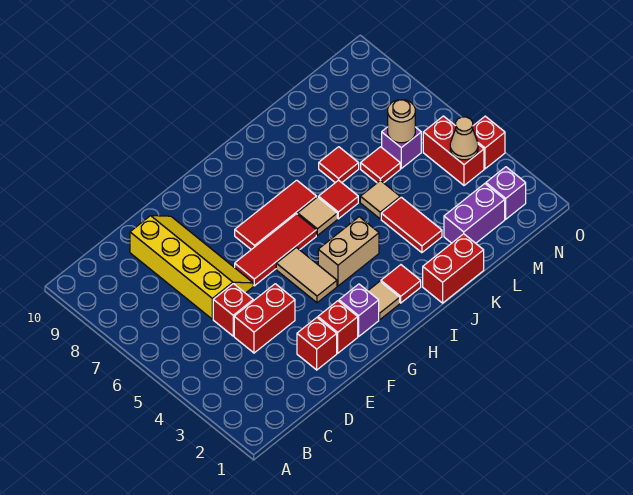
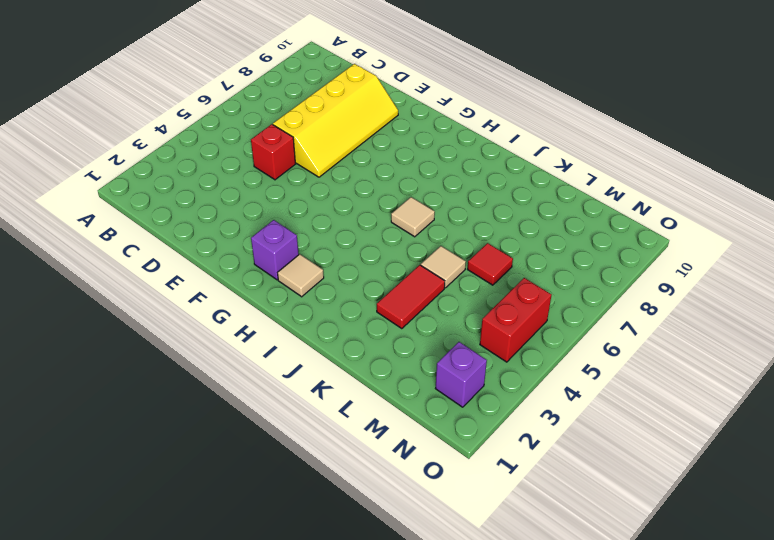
none -> red brick D4:E4 level 1
none -> red brick E2 level 1
none -> red brick F2 level 1

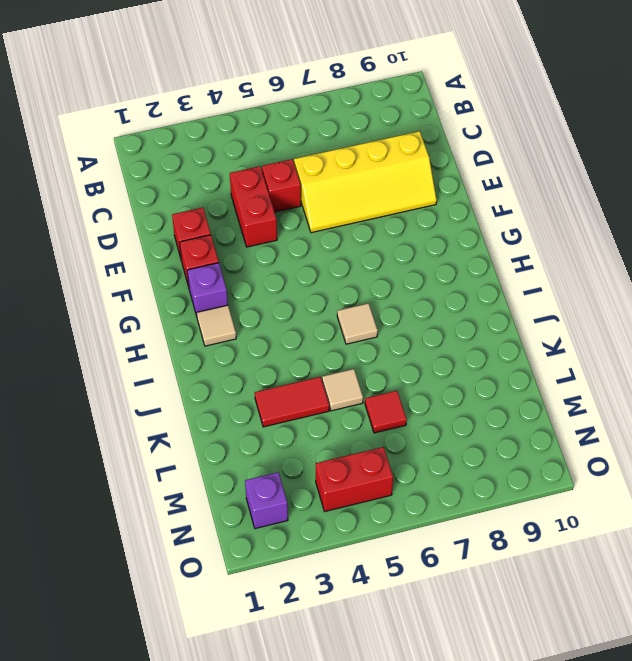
none -> red tile F6:H6 level 1
none -> tan tile G4:G5 level 1
none -> red tile G7:I7 level 1

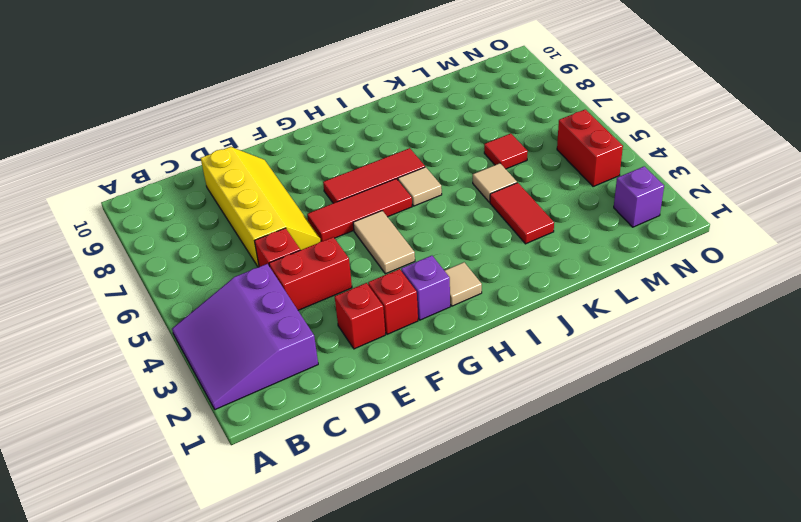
purple slope A2:C4 level 1 top C -> none
none -> tan brick H4:I4 level 1
none -> red tile I2 level 1
none -> red brick J1:K1 level 1

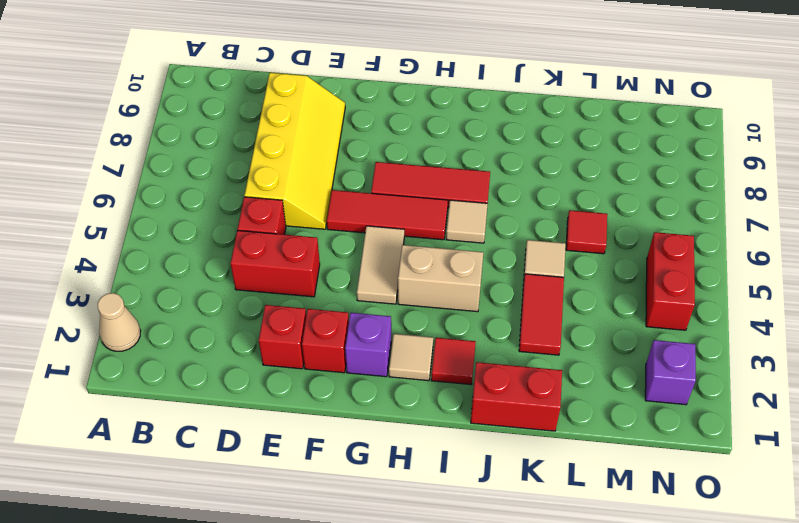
tan cone A2 level 1 -> tan cone N4 level 2
none -> red tile J6 level 1
none -> red tile K7 level 1
none -> purple brick L2:M2 level 1

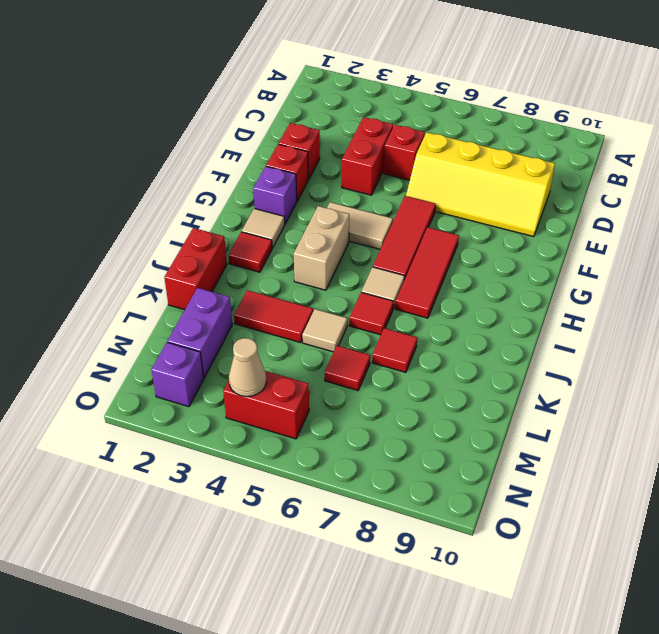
none -> purple brick M6 level 1
none -> red brick O4 level 1
none -> tan round brick M6 level 2

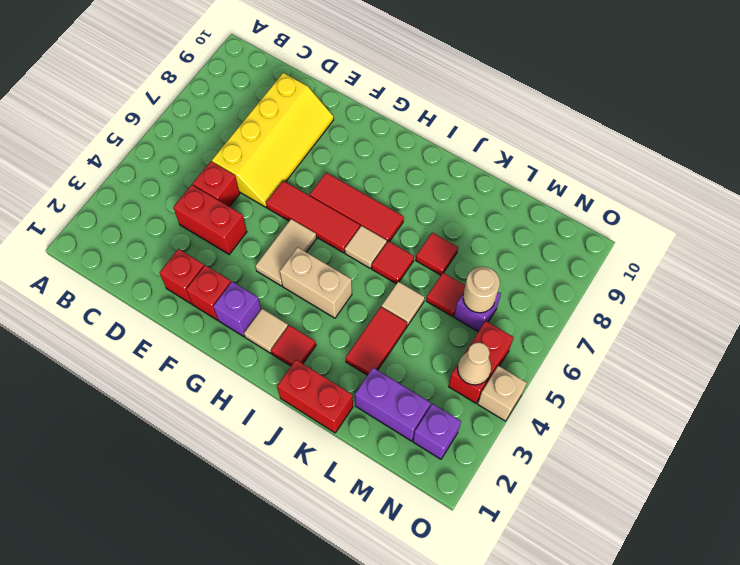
tan brick O4 level 1 -> red brick O4 level 1

